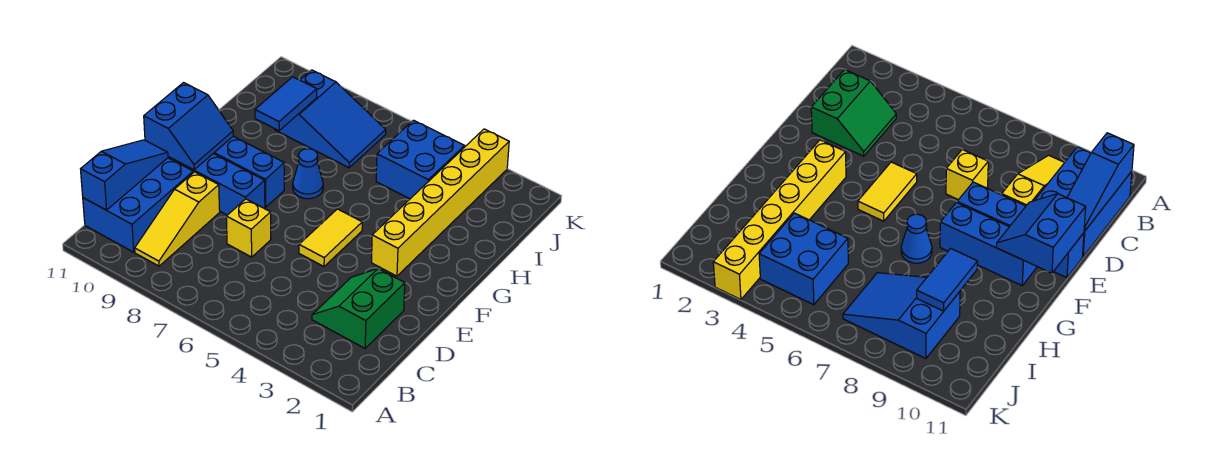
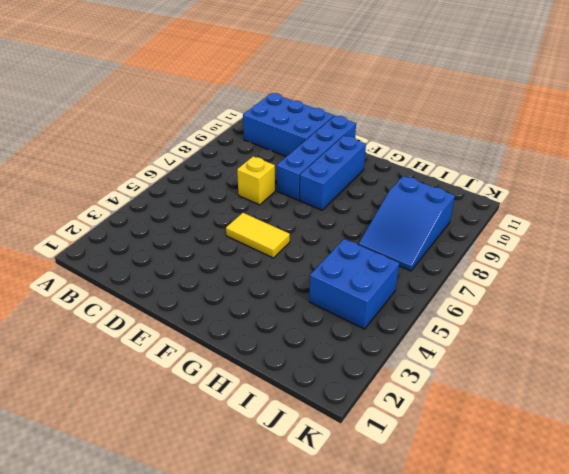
none -> yellow slope B9:D9 level 1 top D
none -> green slope C2:D3 level 1 top 2
none -> yellow brick F3:K3 level 1

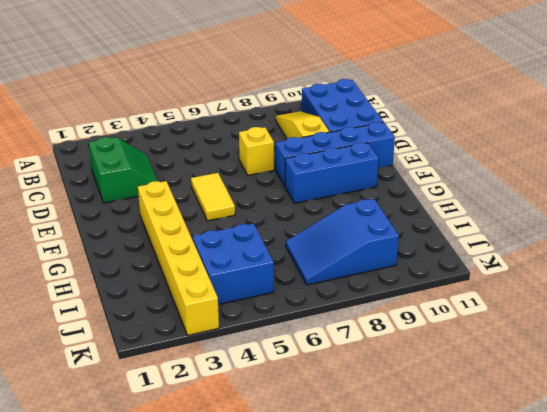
none -> blue cone G7 level 1
none -> blue slope B11:D11 level 2 top B
none -> blue slope E10:F11 level 2 top 11

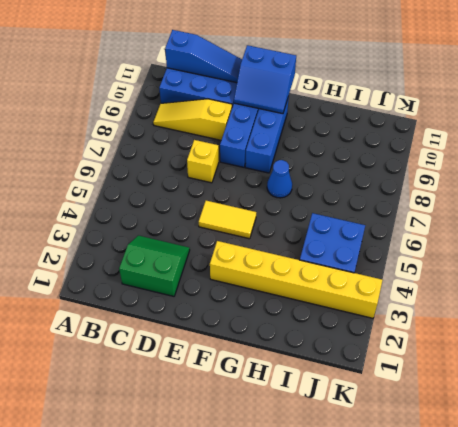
none -> blue slope I7:J9 level 1 top 9
none -> blue tile H9:I9 level 2

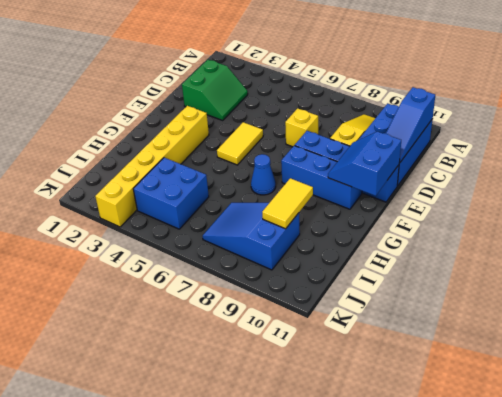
yellow tile H9:I9 level 2 -> blue tile H9:I9 level 2

